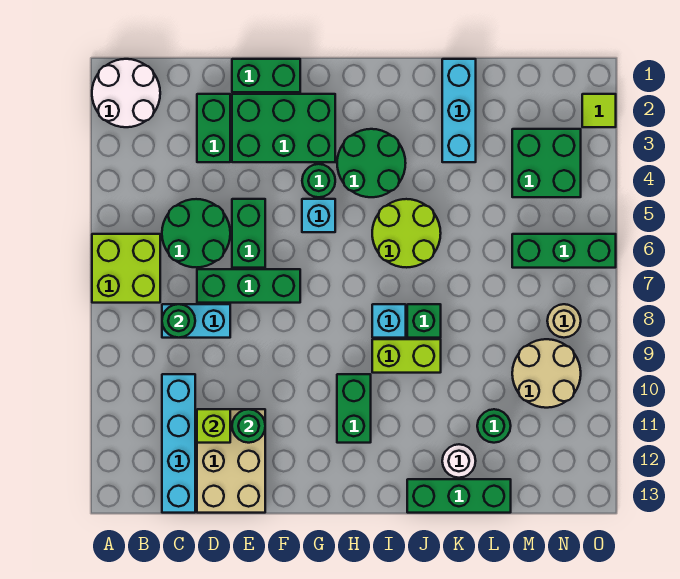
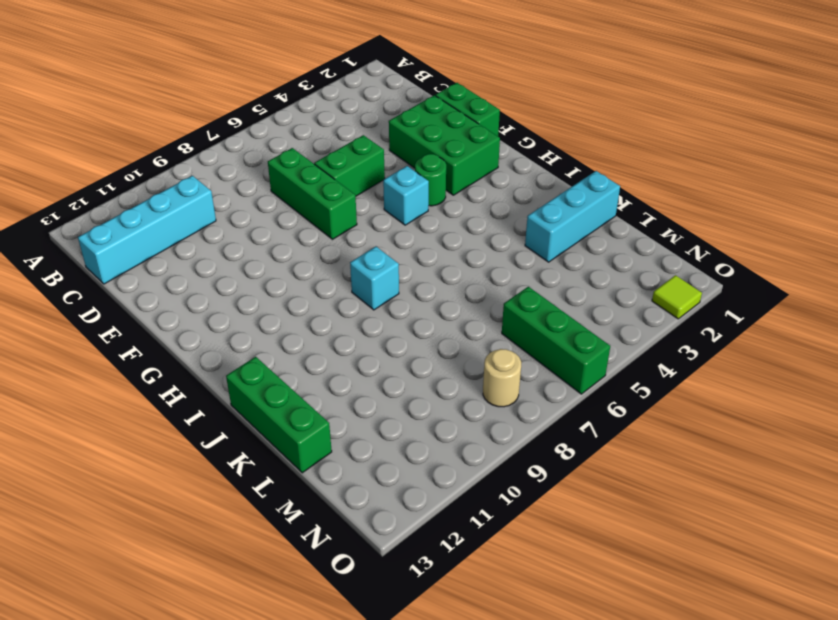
none -> white round brick A1:B2 level 1
none -> lime brick A6:B7 level 1
none -> green round brick C5:D6 level 1
none -> cyan brick C8:D8 level 1

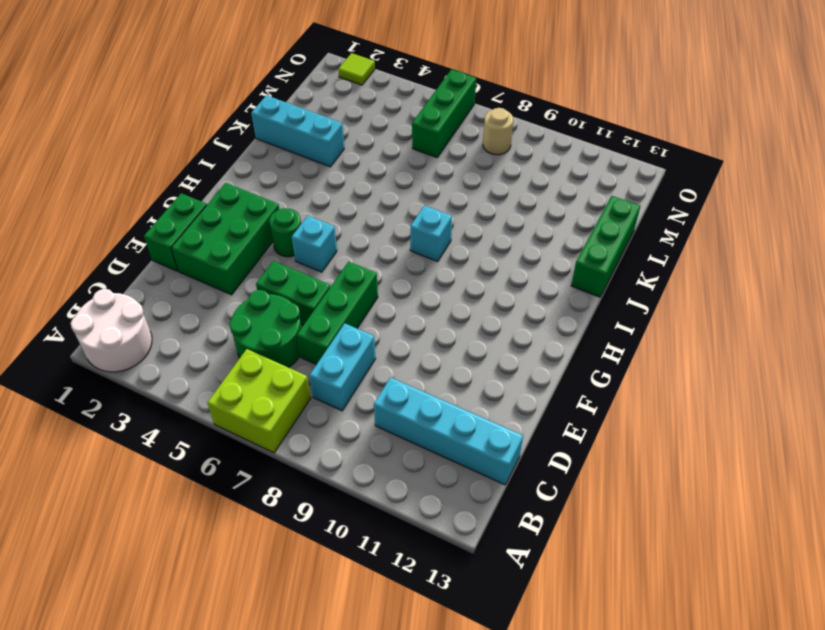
none -> green brick D2:D3 level 1
none -> tan brick D11:E13 level 1
none -> green round brick H3:I4 level 1
none -> green brick H10:H11 level 1

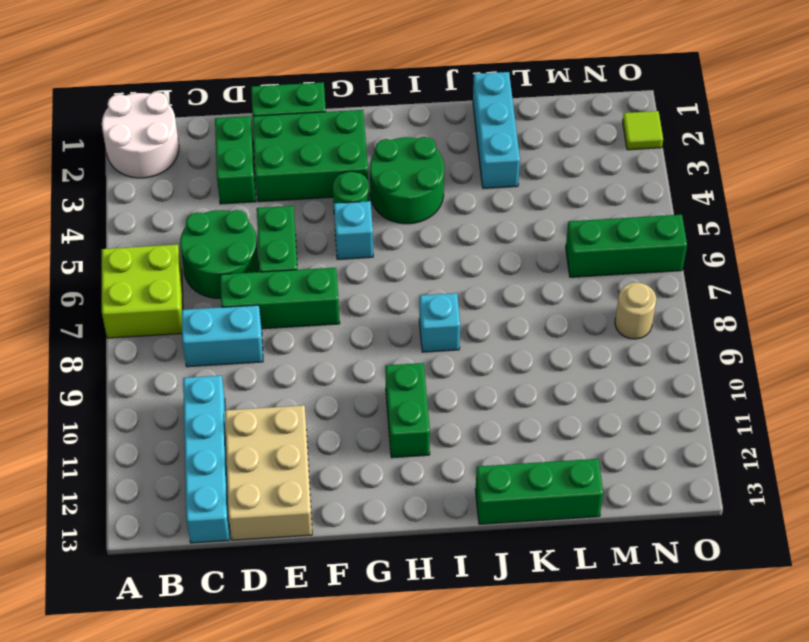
none -> lime round brick I5:J6 level 1
none -> lime brick I9:J9 level 1
none -> green brick J8 level 1
none -> white round brick K12 level 1

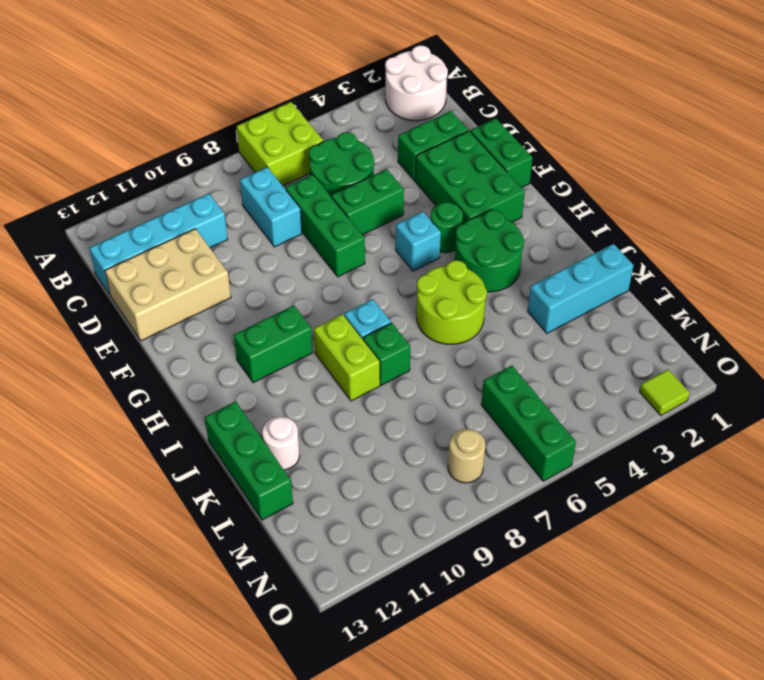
none -> green round brick L11 level 1
none -> green brick M3:N4 level 1
none -> tan round brick M9:N10 level 1
none -> green round brick C8 level 2

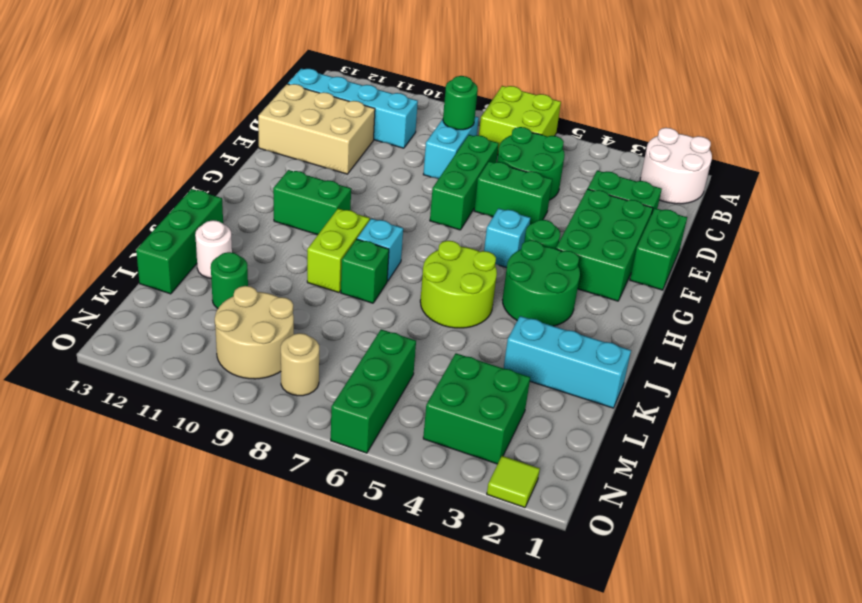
none -> lime brick D11 level 2
none -> green round brick E11 level 2

